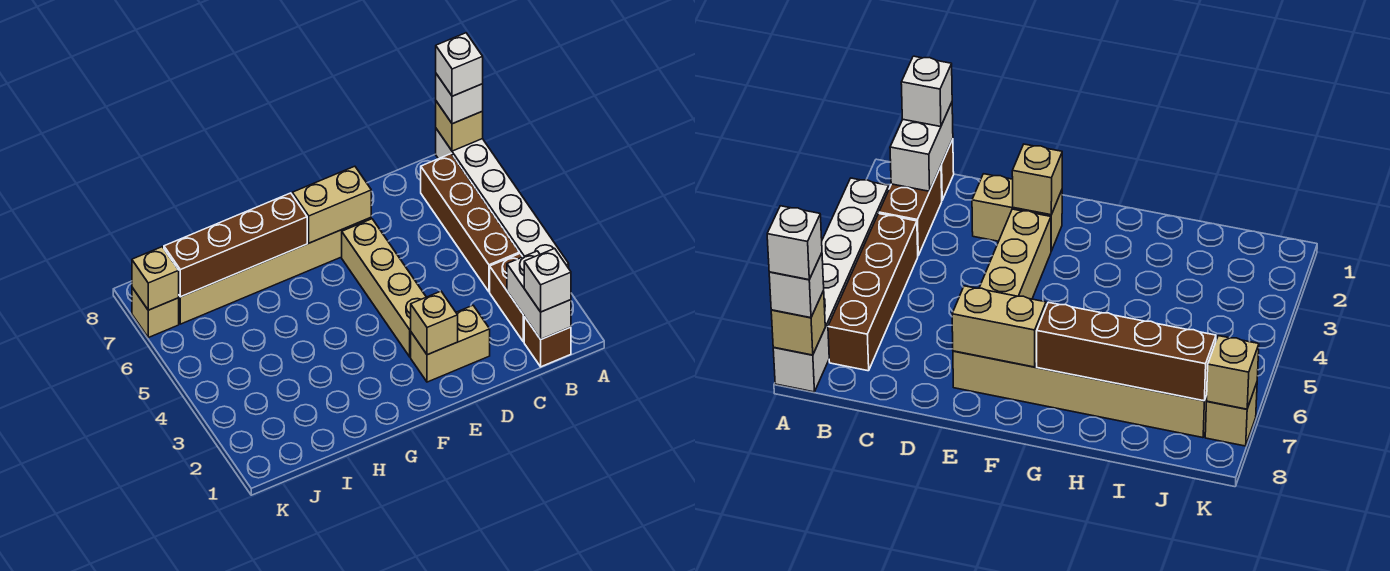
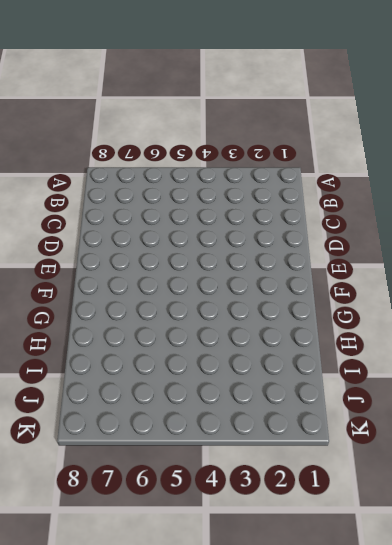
none -> white brick A3:A8 level 1
none -> brown brick B1 level 1
none -> brown brick B2:B3 level 1

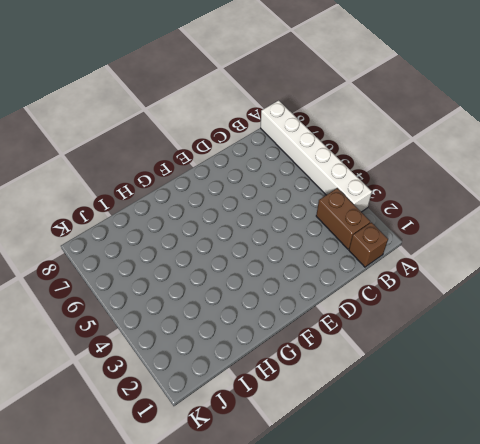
none -> brown brick B4:B7 level 1
none -> tan brick D2:E2 level 1
none -> tan brick E3:E6 level 1

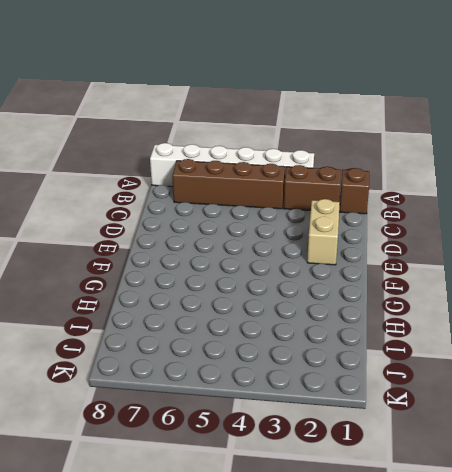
none -> tan brick E3:E6 level 1
none -> tan brick E7:J7 level 1
none -> tan brick K7 level 1

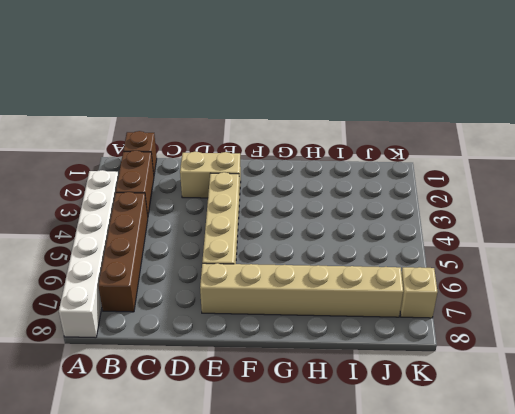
none -> tan brick A8 level 2
none -> white brick B1:B2 level 2
none -> tan brick E2 level 2

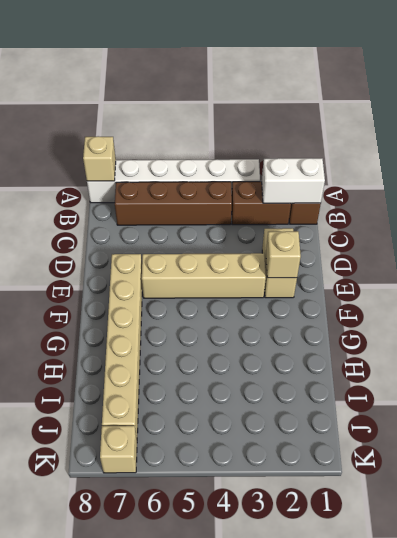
none -> tan brick E7:F7 level 2
none -> brown brick G7:J7 level 2
none -> tan brick K7 level 2

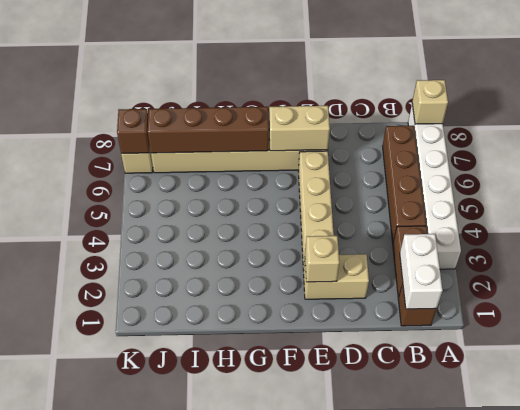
brown brick K7 level 2 -> tan brick K7 level 2
none -> white brick A8 level 3
none -> white brick B1 level 3
none -> white brick A8 level 4

